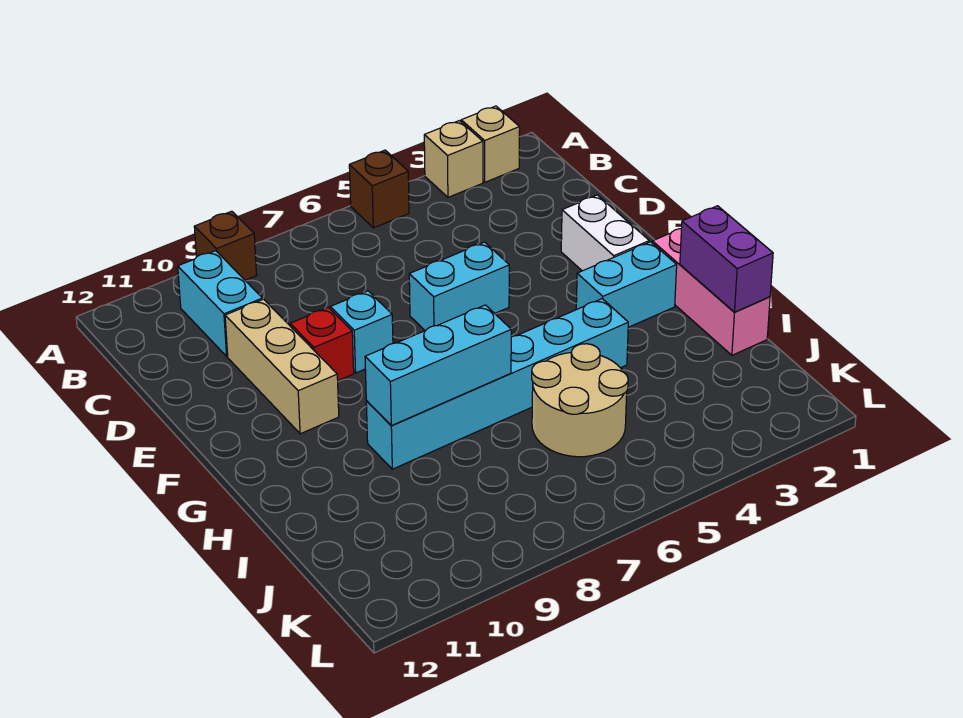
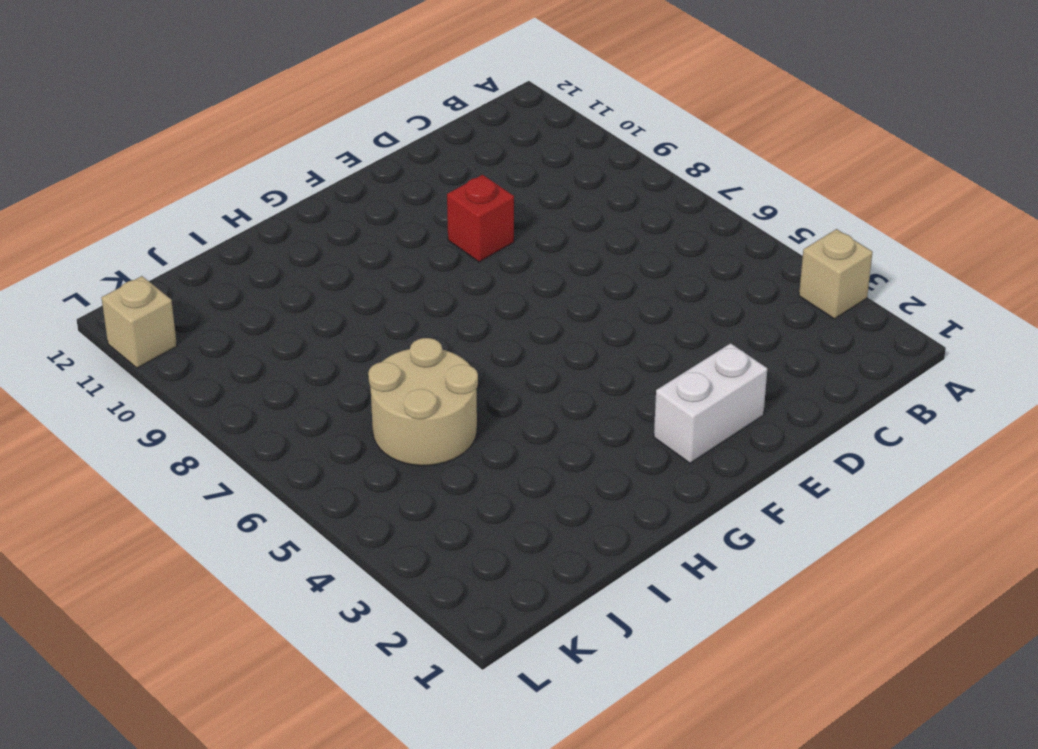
tan brick L11 level 1 -> tan brick A2 level 1
none -> brown brick A5 level 1
none -> brown brick A9 level 1
none -> cyan brick B10:C10 level 1

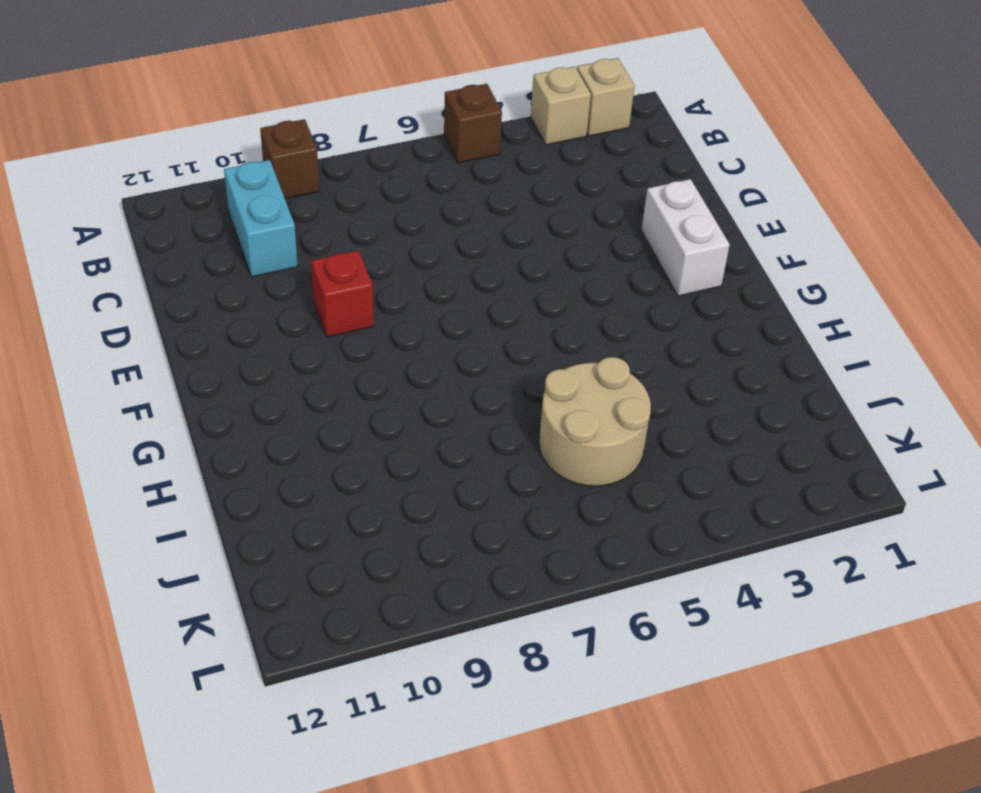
none -> tan brick D10:F10 level 1
none -> cyan brick E5:E6 level 1
none -> cyan brick E8 level 1

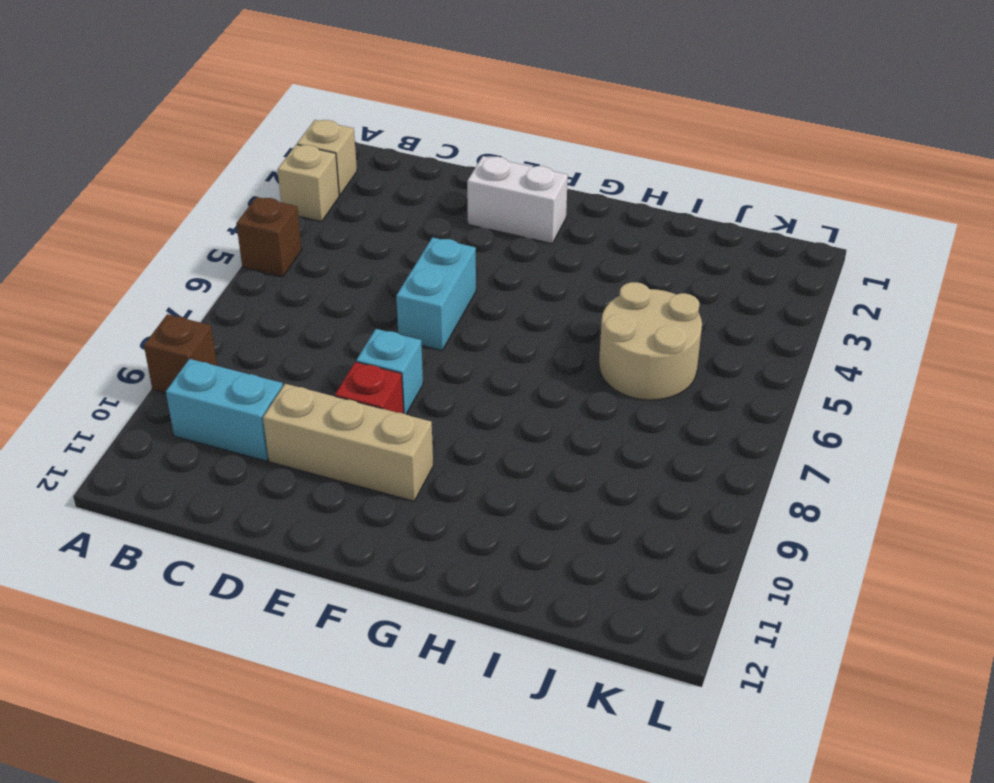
none -> pink brick G1:I1 level 1
none -> cyan brick G2:G3 level 1
none -> cyan brick H4:H9 level 1

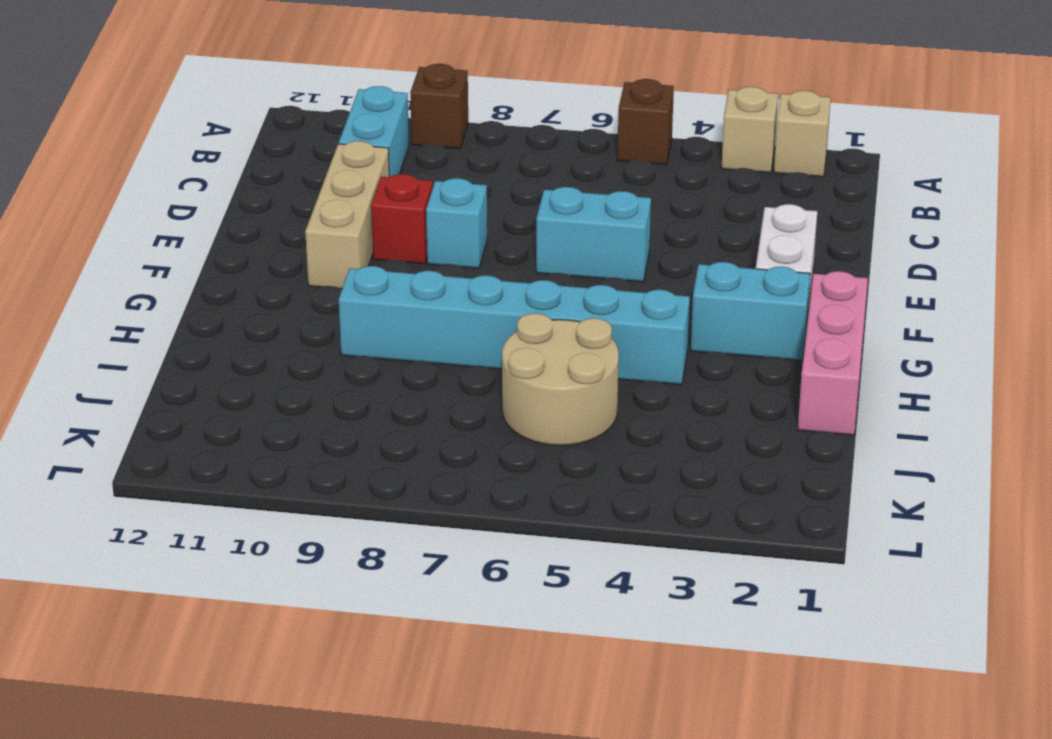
none -> purple brick H1:I1 level 2
none -> cyan brick H7:H9 level 2

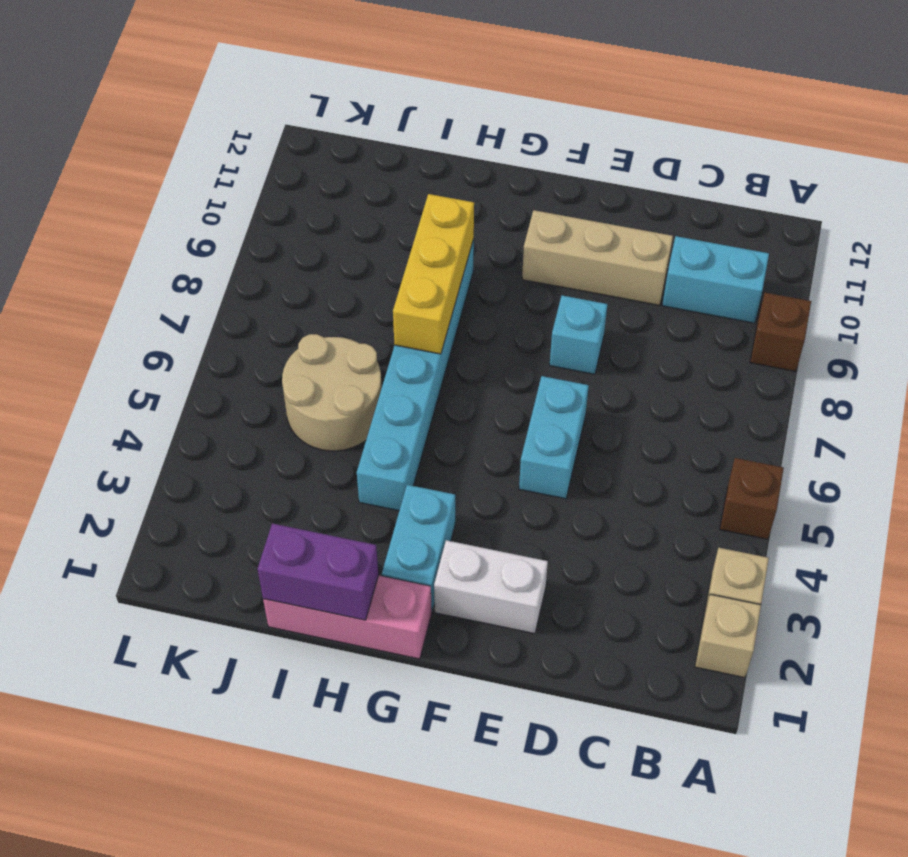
yellow brick H7:H9 level 2 -> cyan brick H7:H9 level 2
none -> red brick E9 level 1

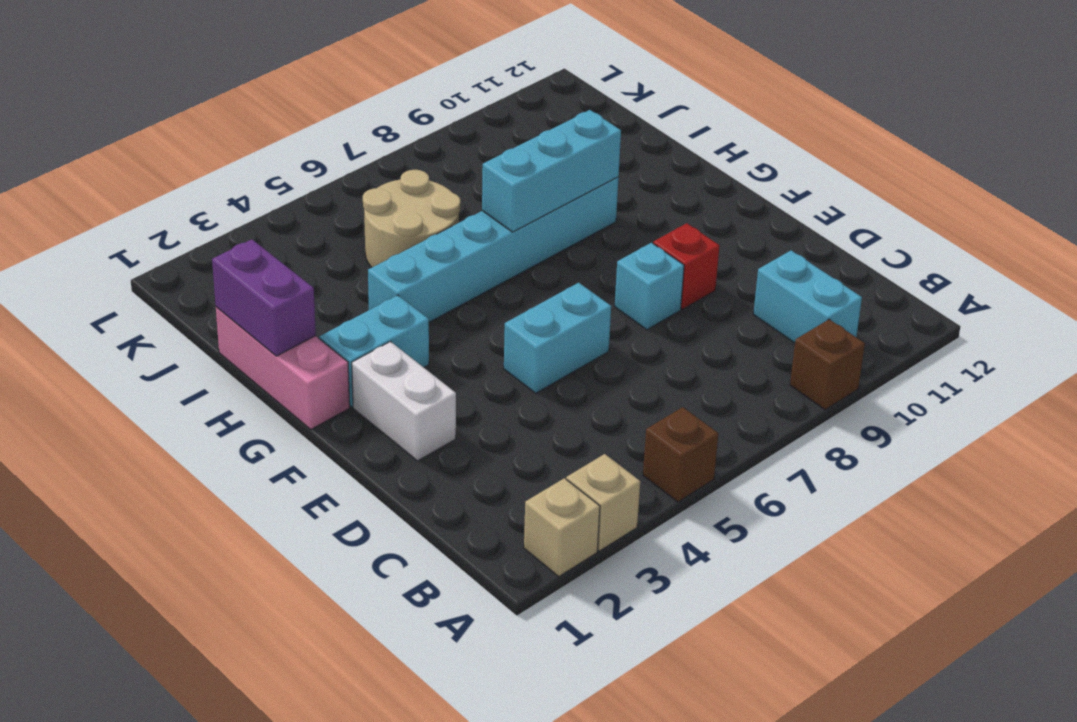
none -> tan brick D10:F10 level 1

